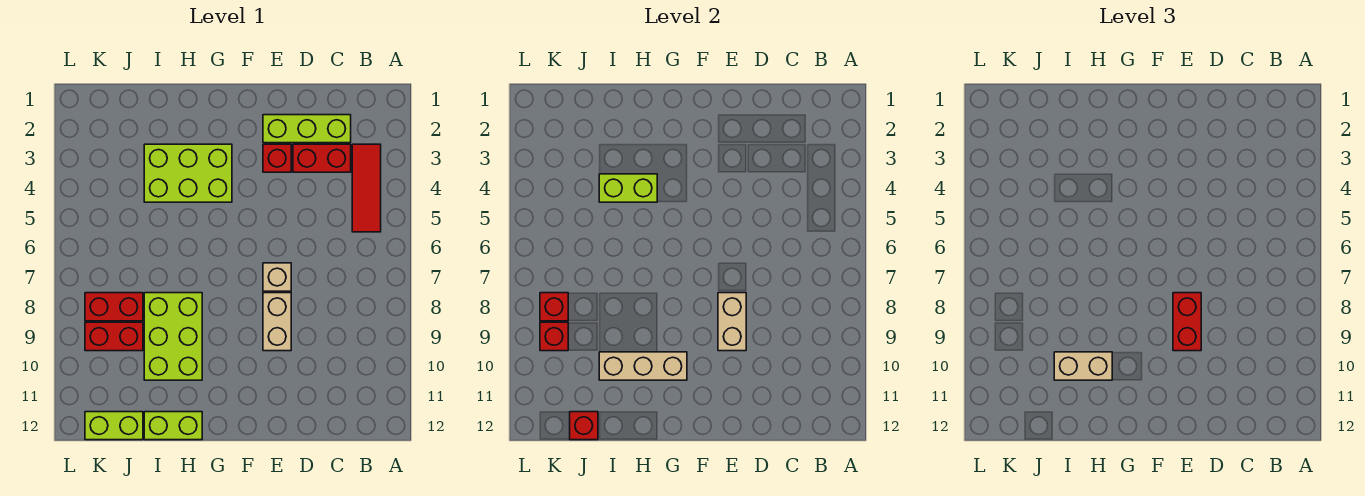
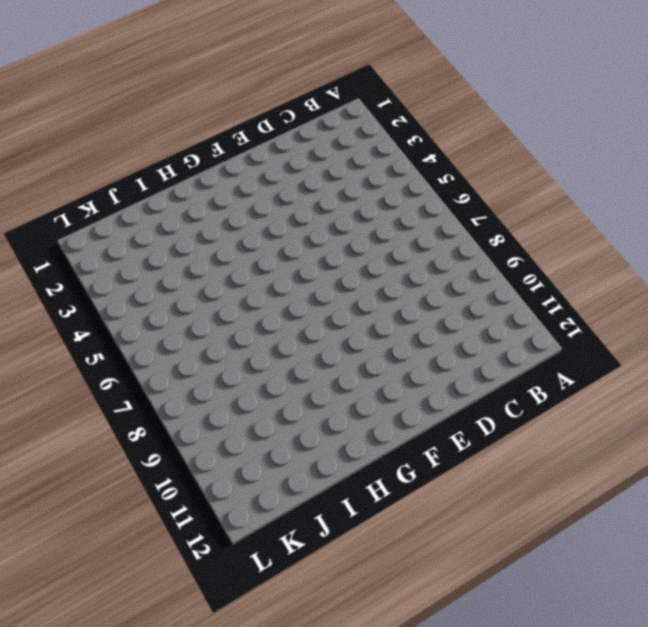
none -> red tile B3:B5 level 1
none -> lime brick C2:E2 level 1
none -> red brick C3:D3 level 1

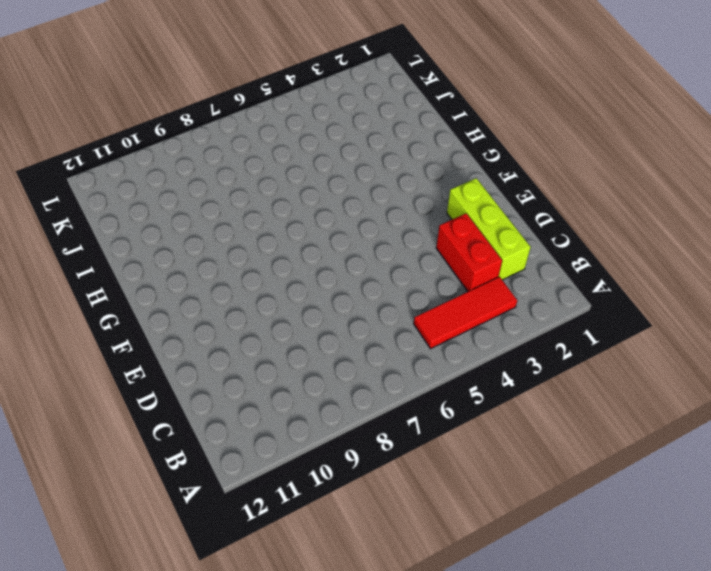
none -> red brick E3 level 1
none -> tan brick E7 level 1
none -> tan brick E8:E9 level 1

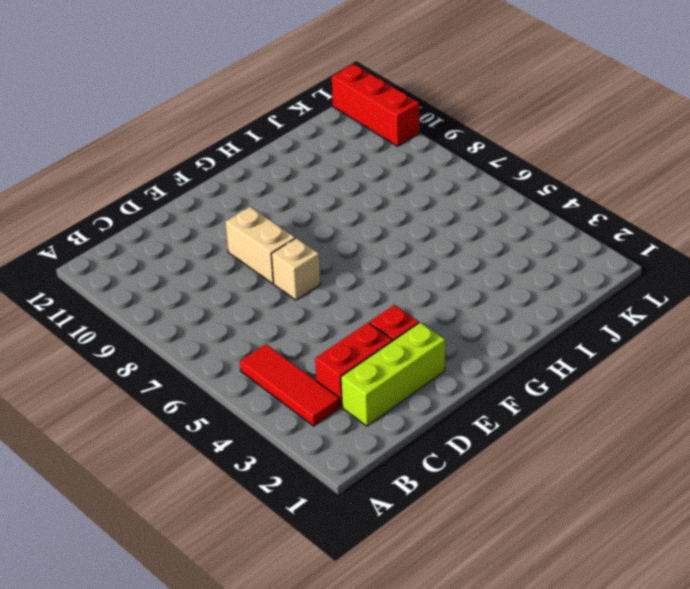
red brick L10:L12 level 1 -> none
none -> lime brick G3:I4 level 1
none -> lime brick H8:I10 level 1
none -> lime brick H12:I12 level 1

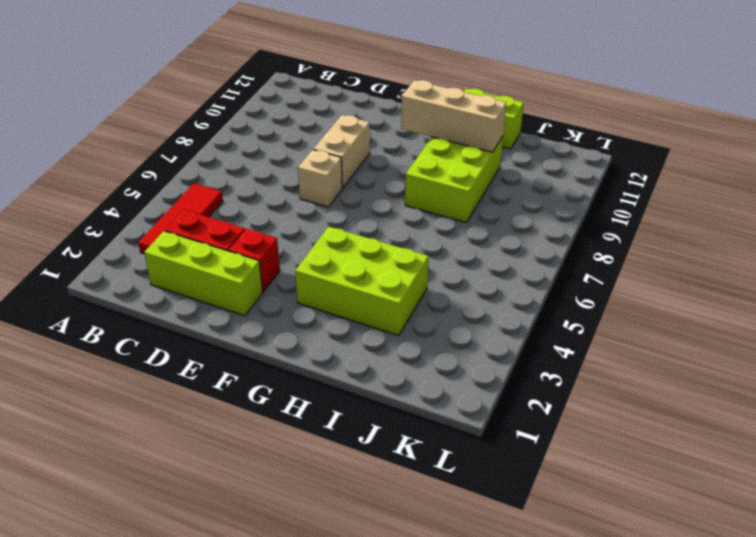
none -> red brick J8:K8 level 1
none -> red brick J9:K9 level 1
none -> lime brick J12:K12 level 1

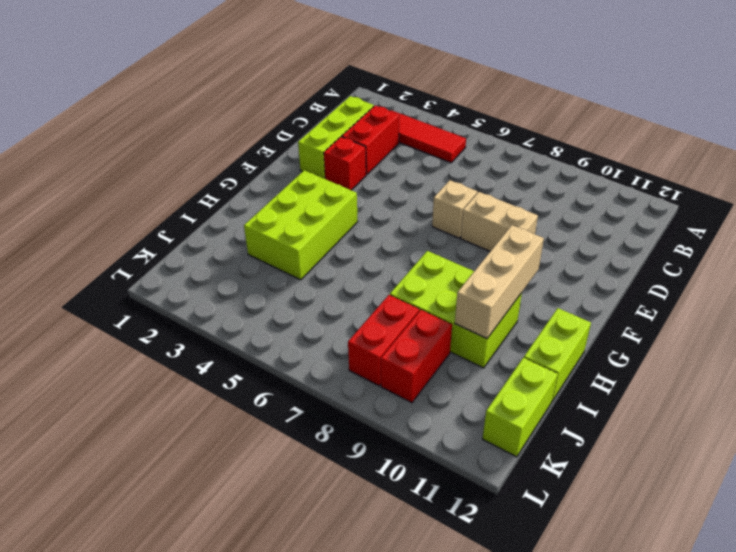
none -> tan brick E8:E9 level 2
none -> lime brick H4:I4 level 2
none -> red brick J12 level 2

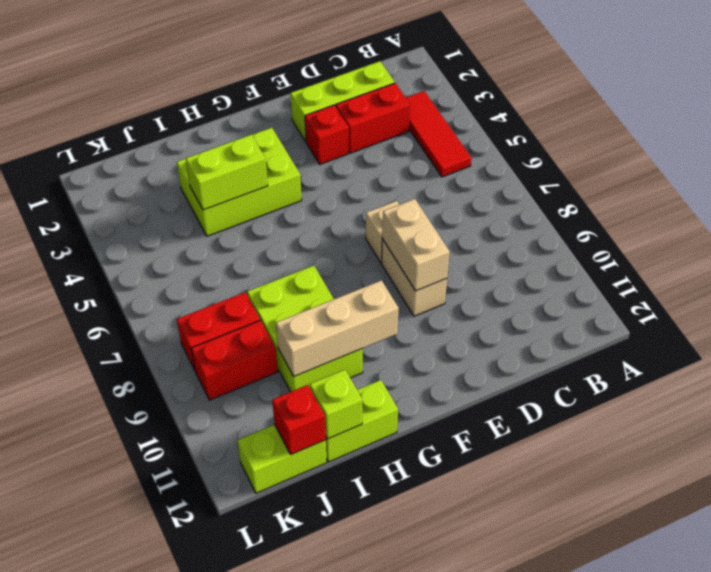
lime brick I12 level 2 -> none
none -> red brick K8 level 2
none -> red brick K9 level 2
none -> red brick E8:E9 level 3

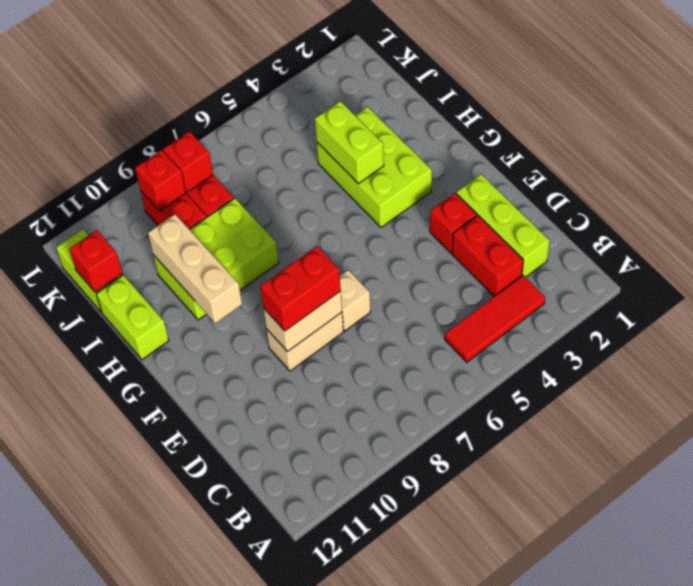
none -> tan brick H10:I10 level 3

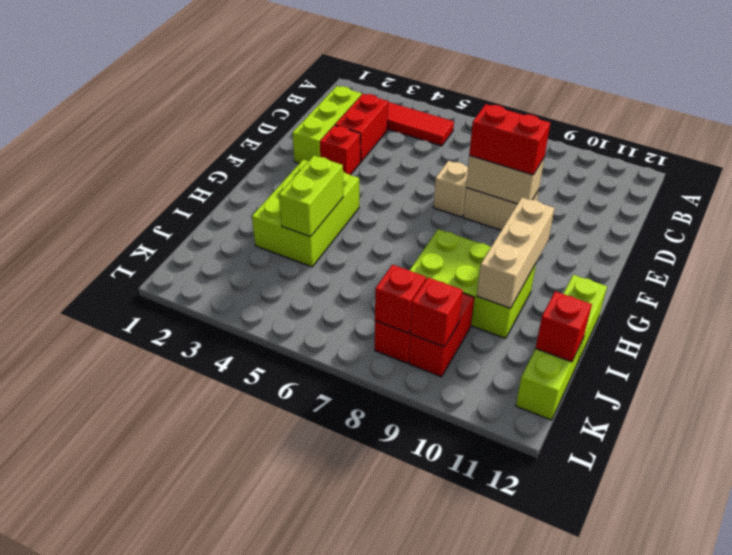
none -> tan brick H10:I10 level 3

